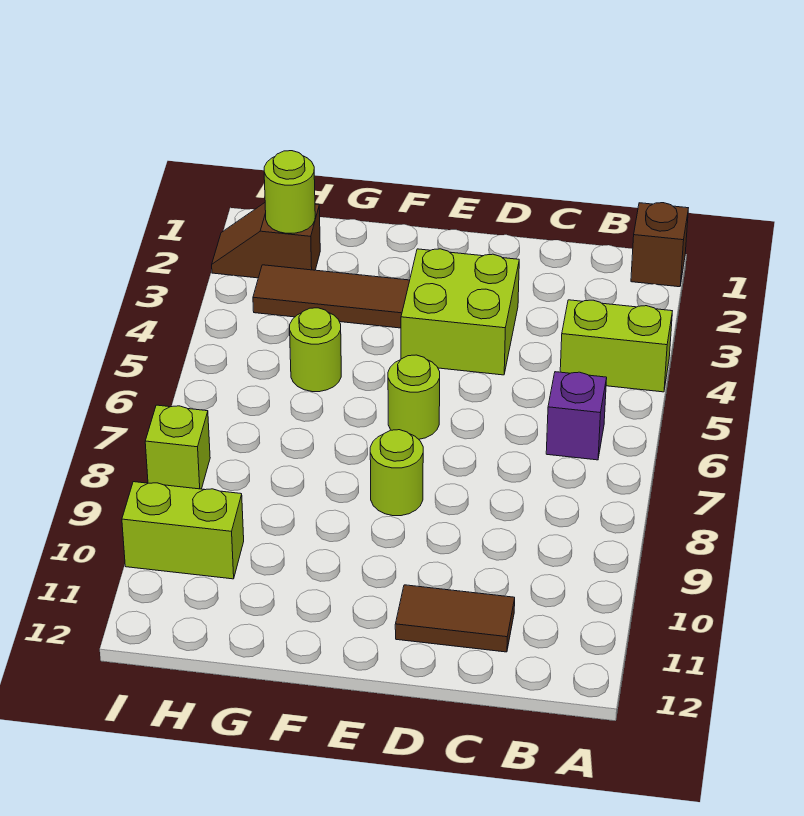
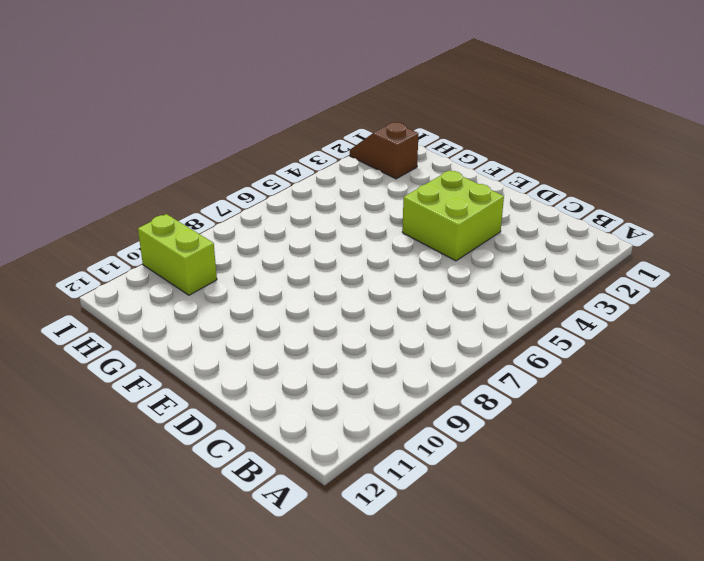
none -> brown brick A1 level 1
none -> lime brick A4:B4 level 1
none -> purple brick B6 level 1

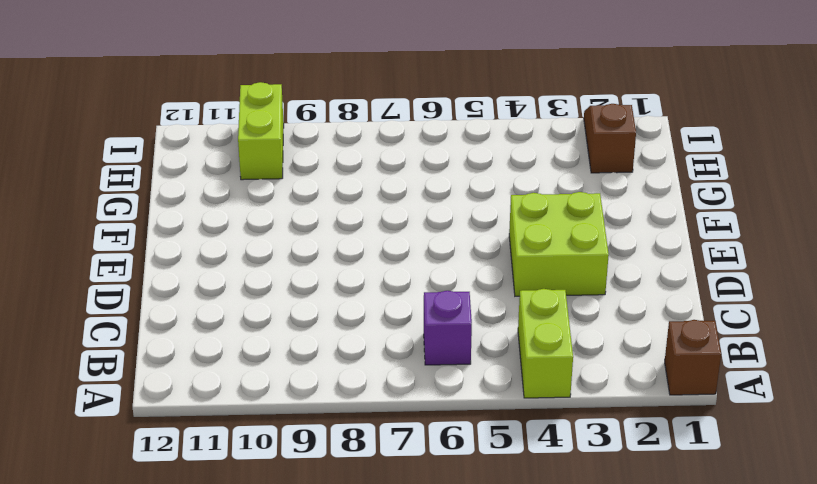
none -> brown tile C11:D11 level 1
none -> lime round brick E6 level 1
none -> lime round brick E8 level 1

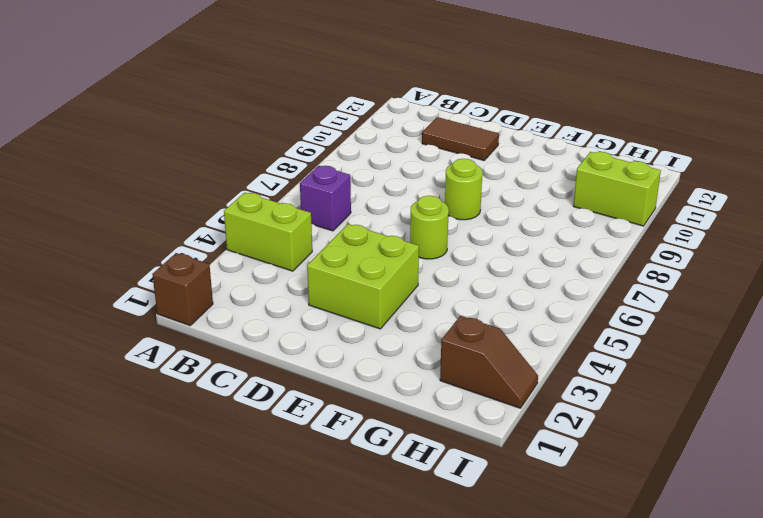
none -> brown tile F3:H3 level 1
none -> lime round brick G5 level 1
none -> lime brick I8 level 1

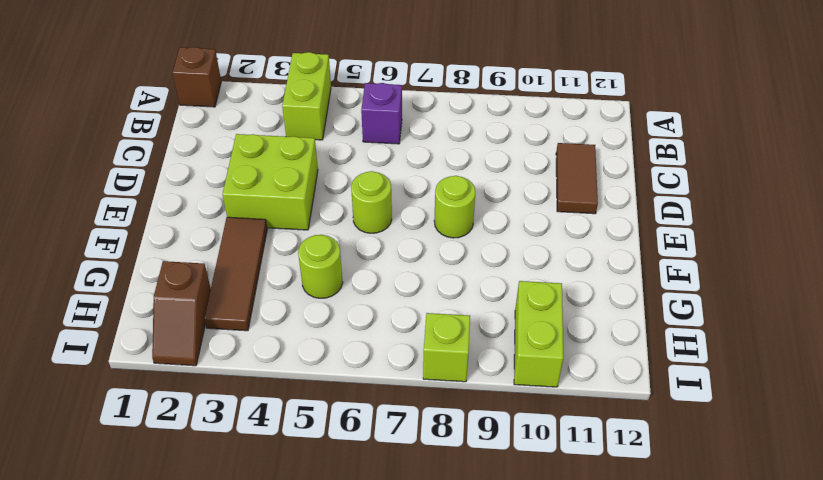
none -> lime round brick H2 level 2

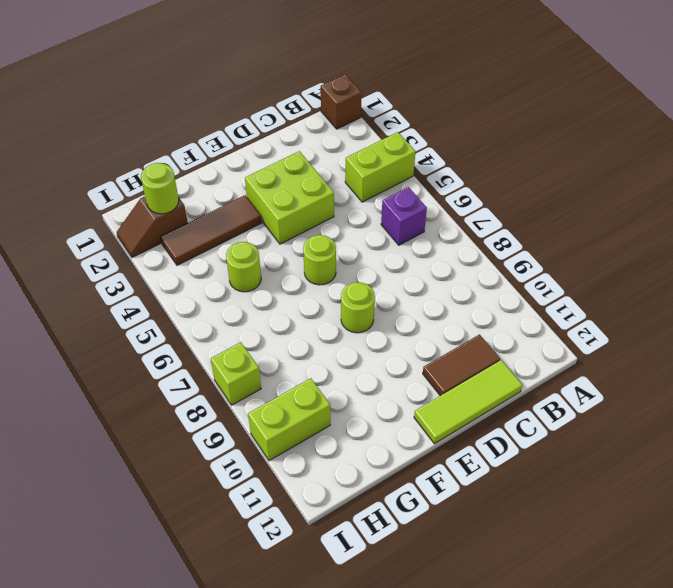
lime tile C12:E12 level 1 -> none

